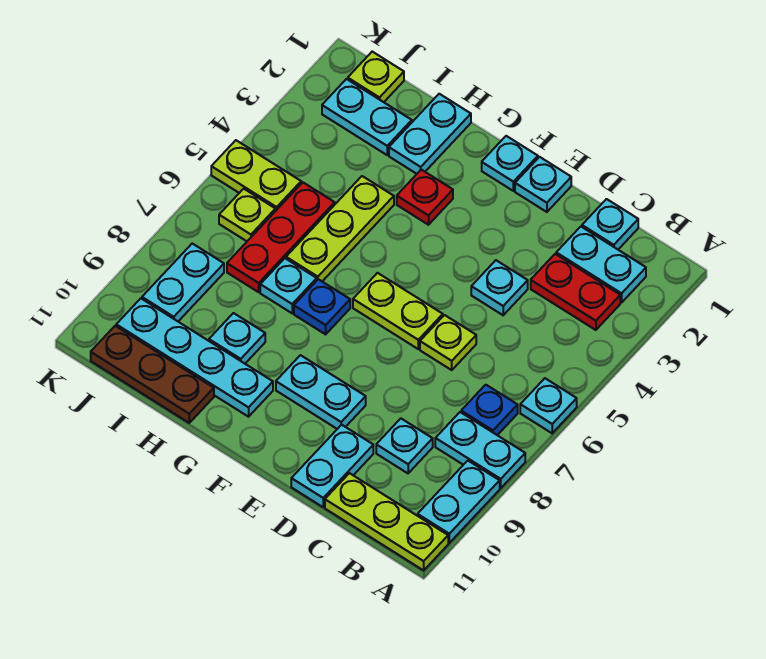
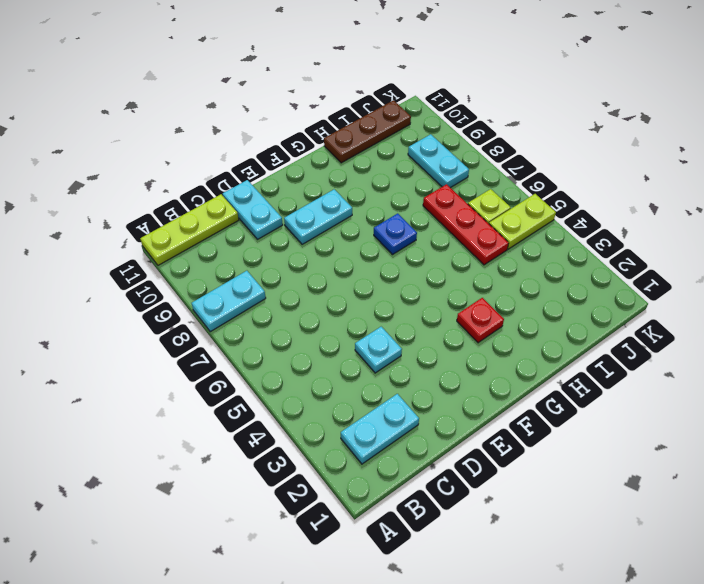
none -> cyan plate A6 level 1
none -> cyan plate A9:A10 level 1
none -> red plate B3:C3 level 1
none -> blue plate B7 level 1

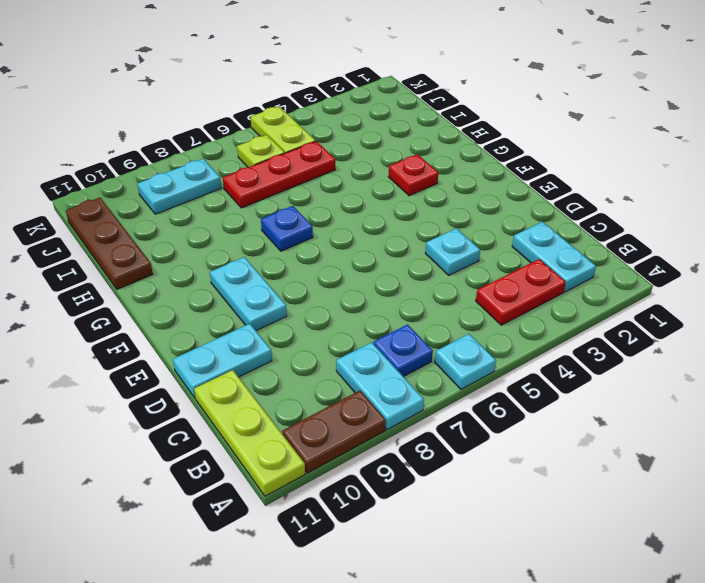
brown plate A9:A10 level 1 -> cyan plate A9:A10 level 1
red plate B3:B4 level 1 -> red plate B3:C3 level 1
none -> cyan plate C1 level 1
none -> cyan plate C9 level 1
none -> lime plate D6 level 1
none -> cyan plate E1 level 1

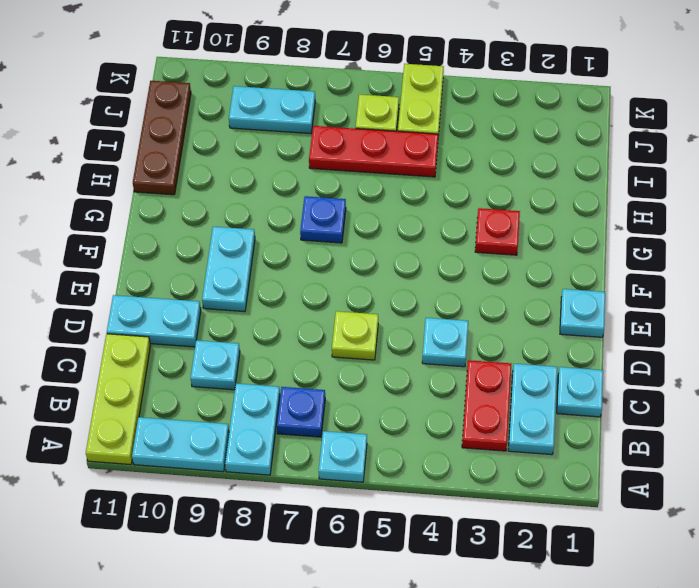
none -> lime plate E6:F6 level 1
none -> cyan plate F1 level 1
none -> cyan plate G10:J10 level 1
none -> cyan plate H1:H2 level 1

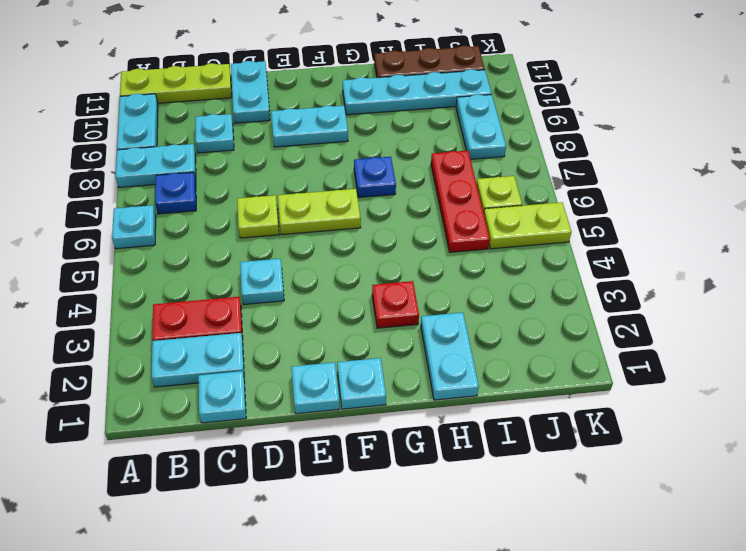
none -> lime plate H4:H6 level 1
none -> cyan plate H7 level 1
none -> cyan plate H9 level 1
none -> cyan plate I2:J2 level 1

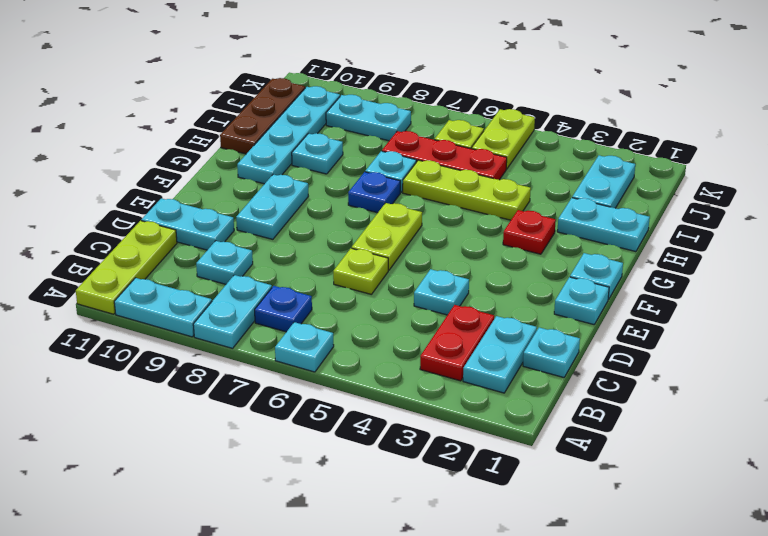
none -> lime plate J1 level 1

